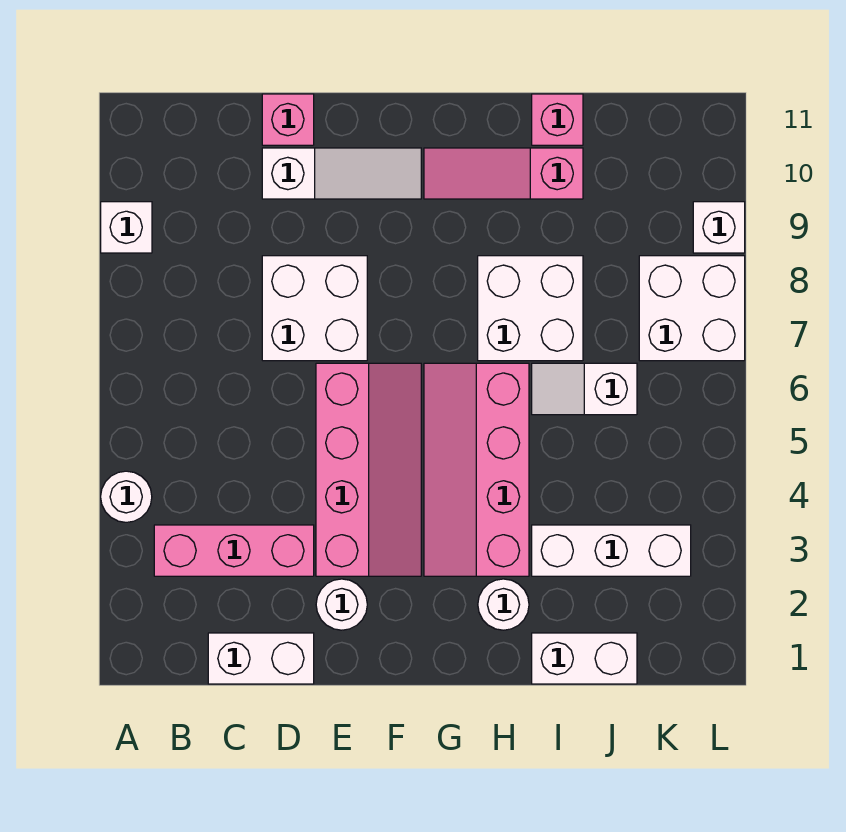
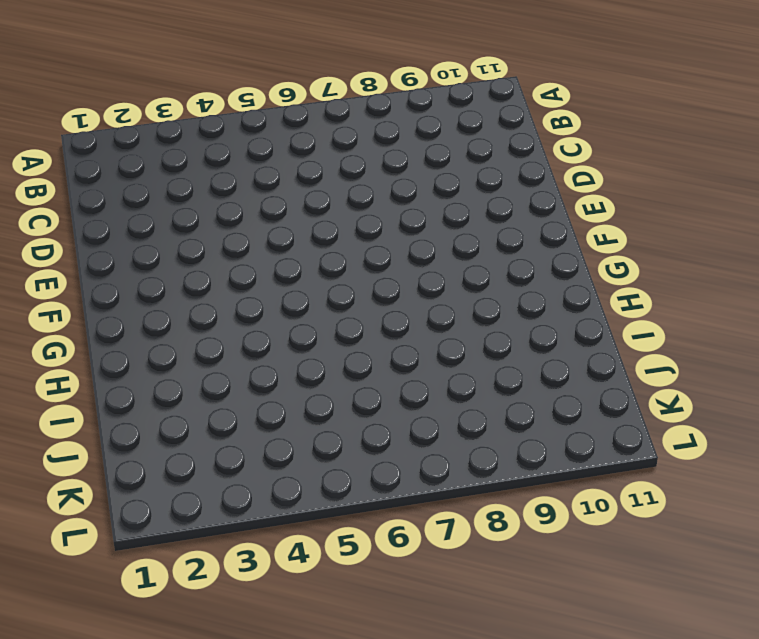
none -> white round brick A4 level 1
none -> white brick A9 level 1
none -> pink brick B3:D3 level 1

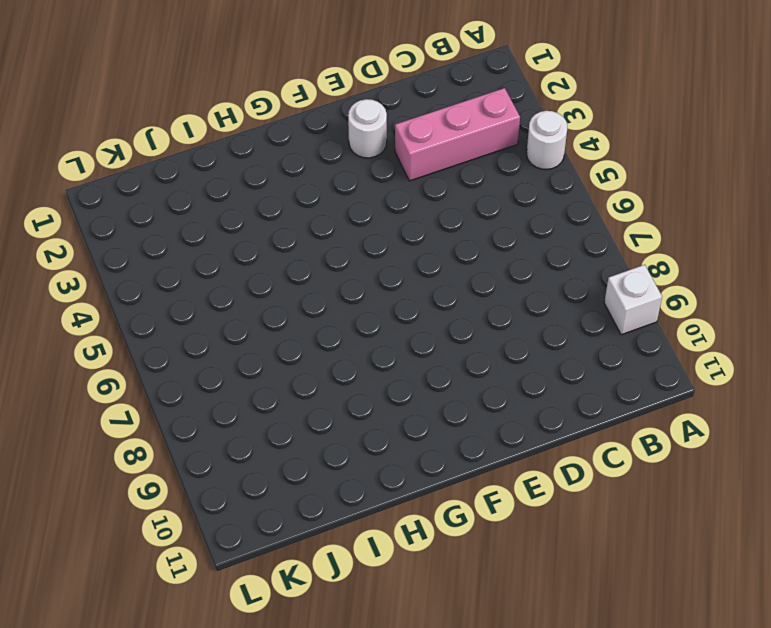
none -> white brick C1:D1 level 1
none -> white brick D7:E8 level 1
none -> white slope D10:F10 level 1 top D

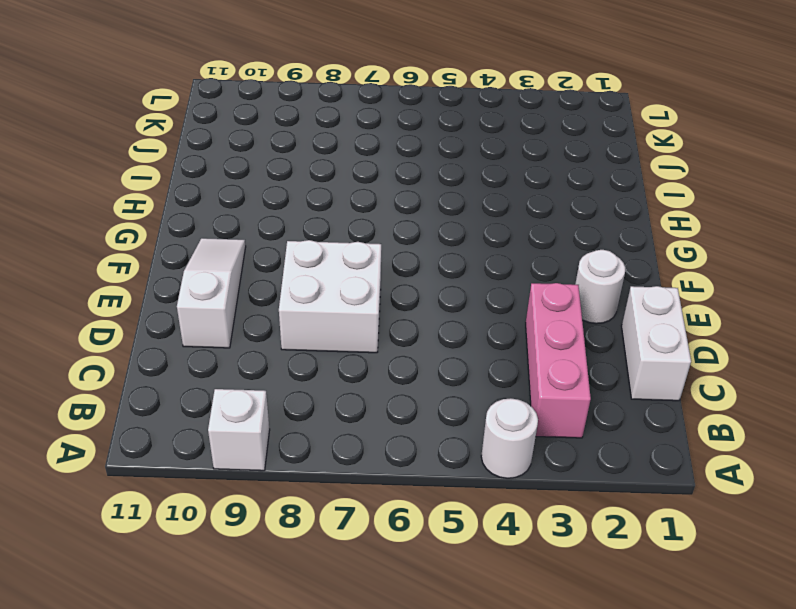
none -> pink brick D11 level 1
none -> pink slope E3:F6 level 1 top E
none -> pink slope G3:H6 level 1 top H

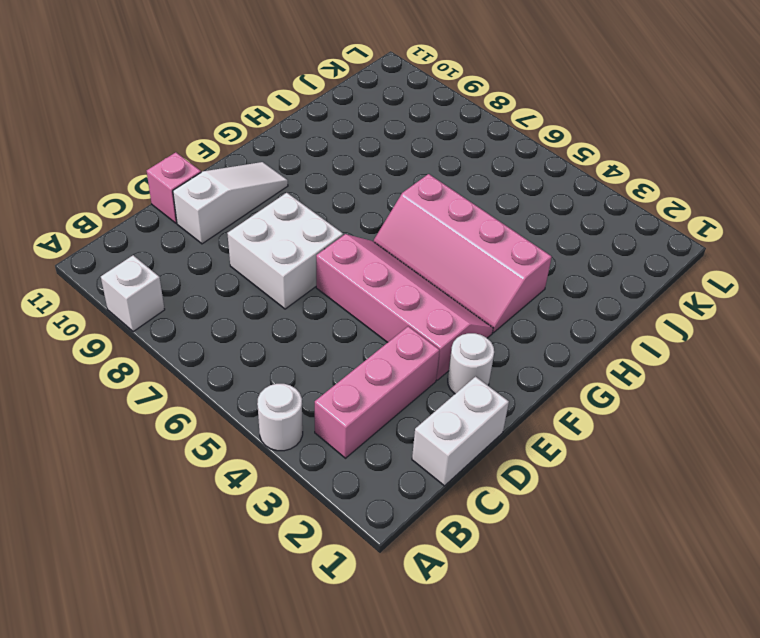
none -> pink slope G10:I10 level 1 top I
none -> white round brick H2 level 1
none -> white brick H7:I8 level 1

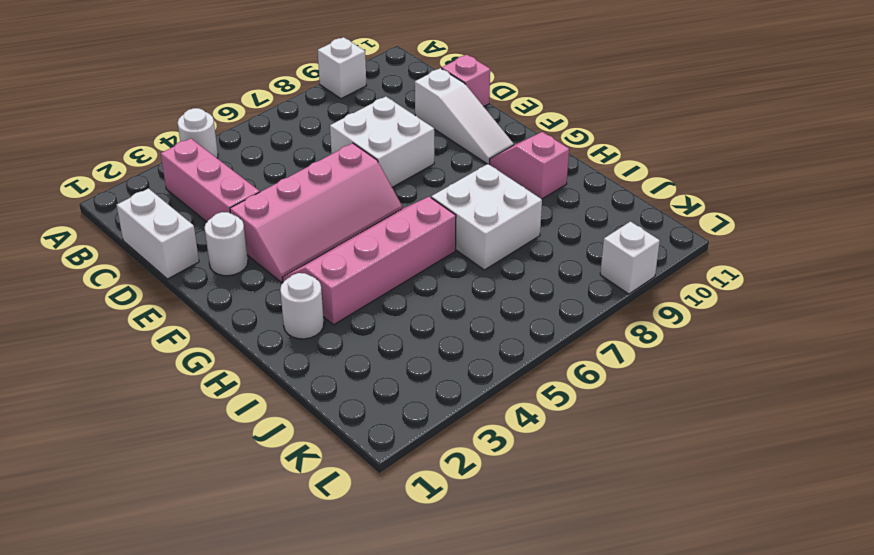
pink slope G10:H10 level 1 top H -> pink slope G10:I10 level 1 top I
none -> white brick I1:J1 level 1
none -> white brick I3:K3 level 1
none -> white slope I6:J6 level 1 top J

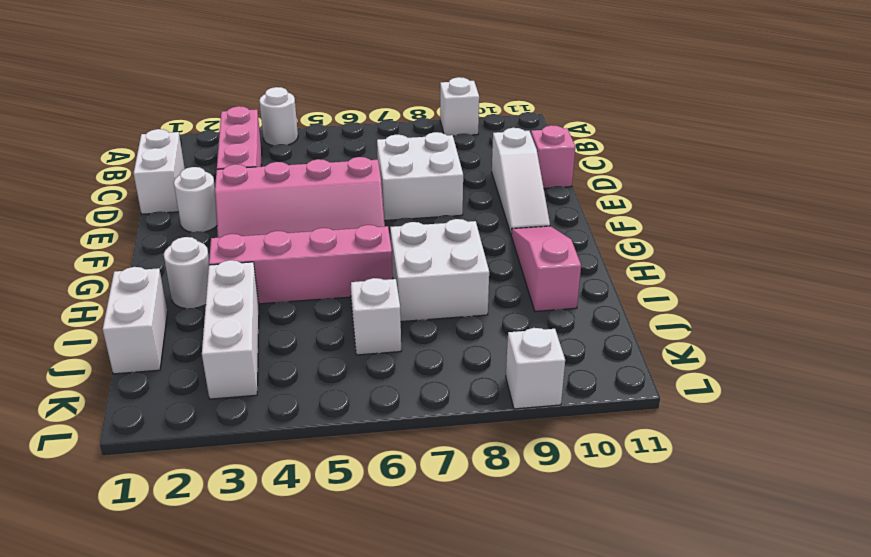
none -> pink brick I11 level 1
none -> white brick K7:L8 level 1

